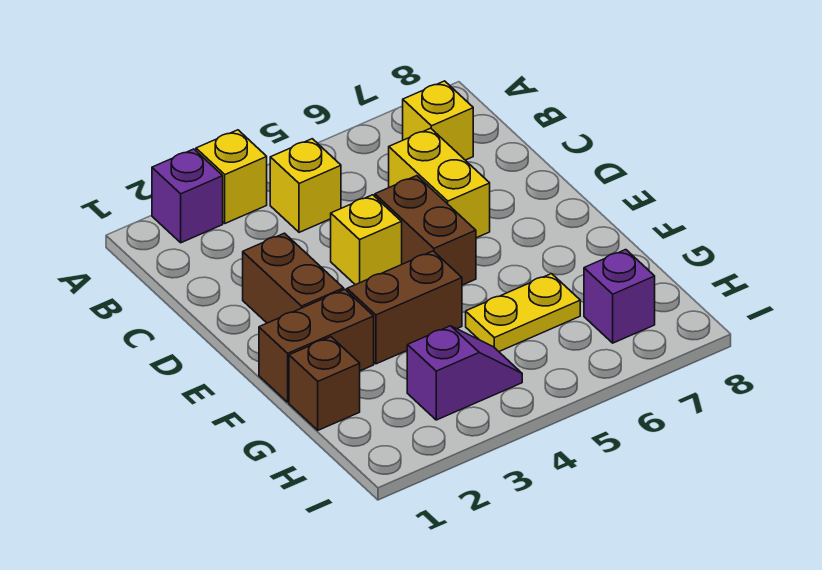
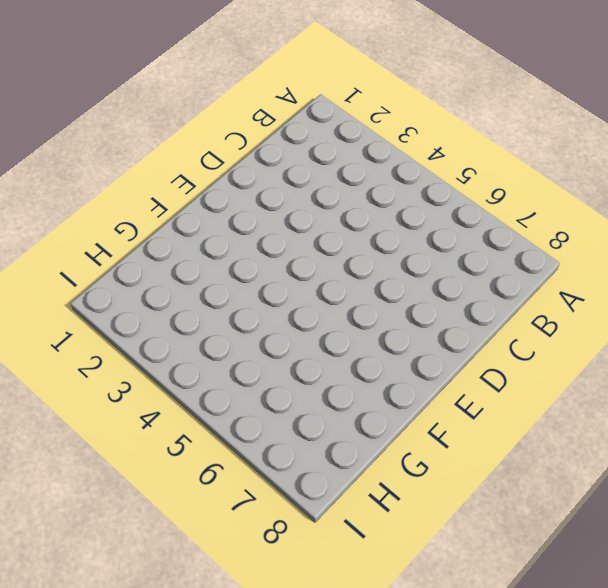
none -> purple brick A2 level 1
none -> yellow brick A3 level 1
none -> yellow brick B4 level 1

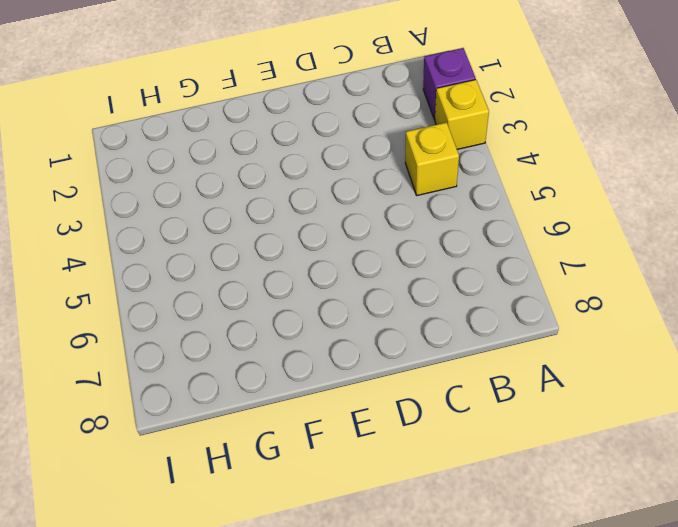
none -> yellow brick B7 level 1
none -> yellow brick C6:D6 level 1
none -> brown brick D2:E2 level 1

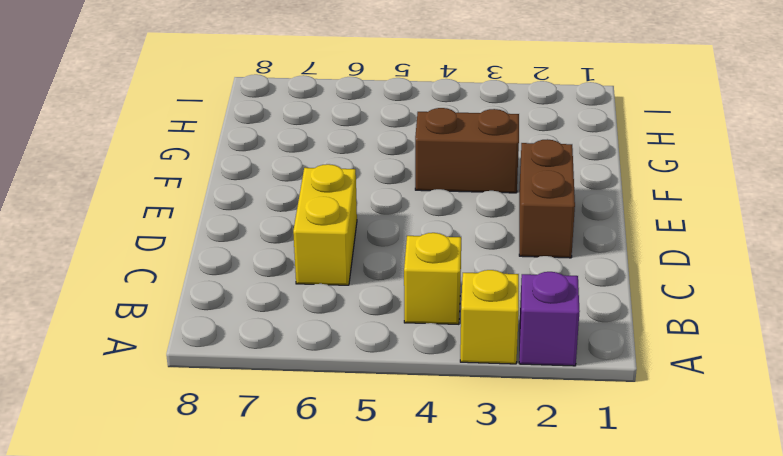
none -> yellow brick B7 level 1
none -> yellow brick D4 level 1
none -> brown brick D5:E5 level 1

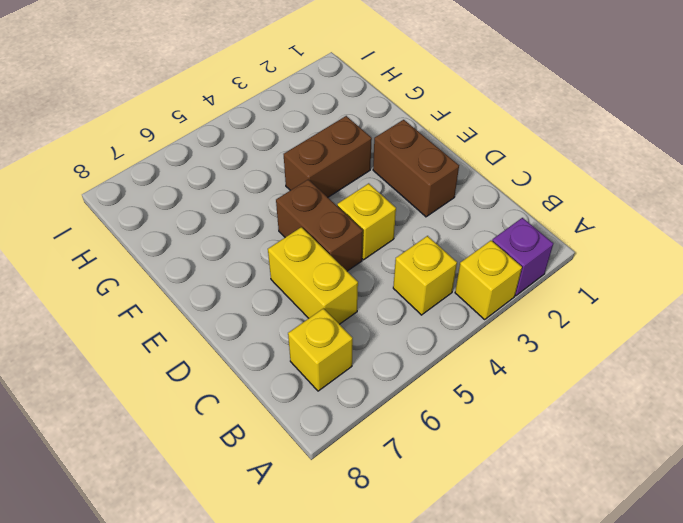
none -> brown brick F1:F2 level 1
none -> brown brick G1 level 1
none -> yellow plate G5:G6 level 1

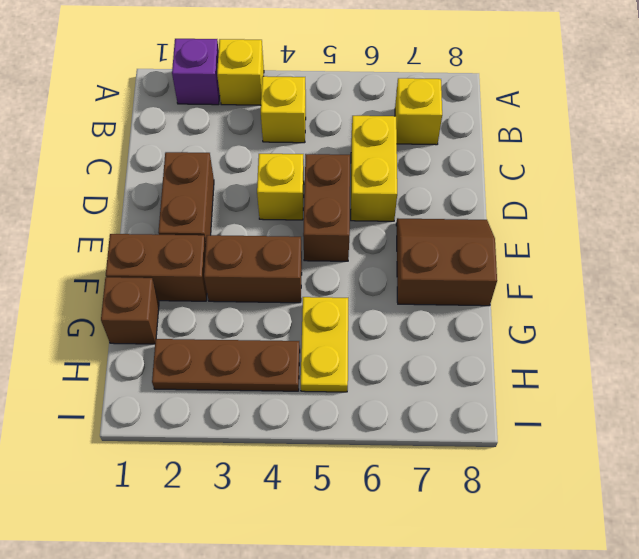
brown slope E7:F8 level 1 top F -> none
yellow plate G5:H5 level 1 -> yellow plate G5:G6 level 1
brown plate H2:H4 level 1 -> purple slope H3:H4 level 1 top 3
none -> purple brick H7 level 1

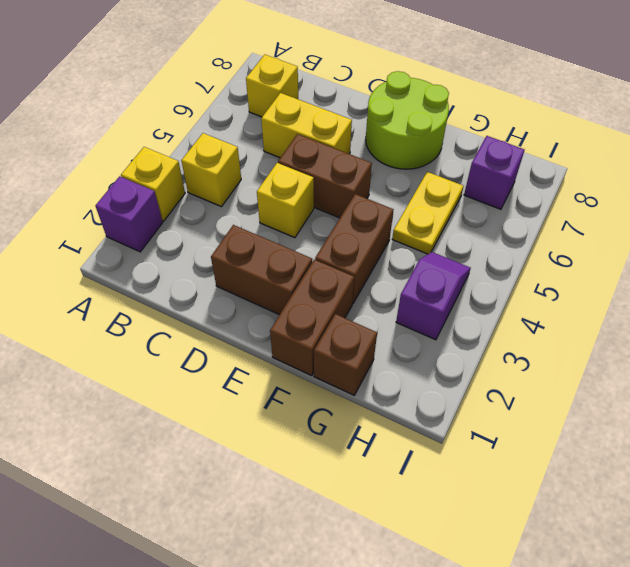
lime round brick E7:F8 level 1 -> none

